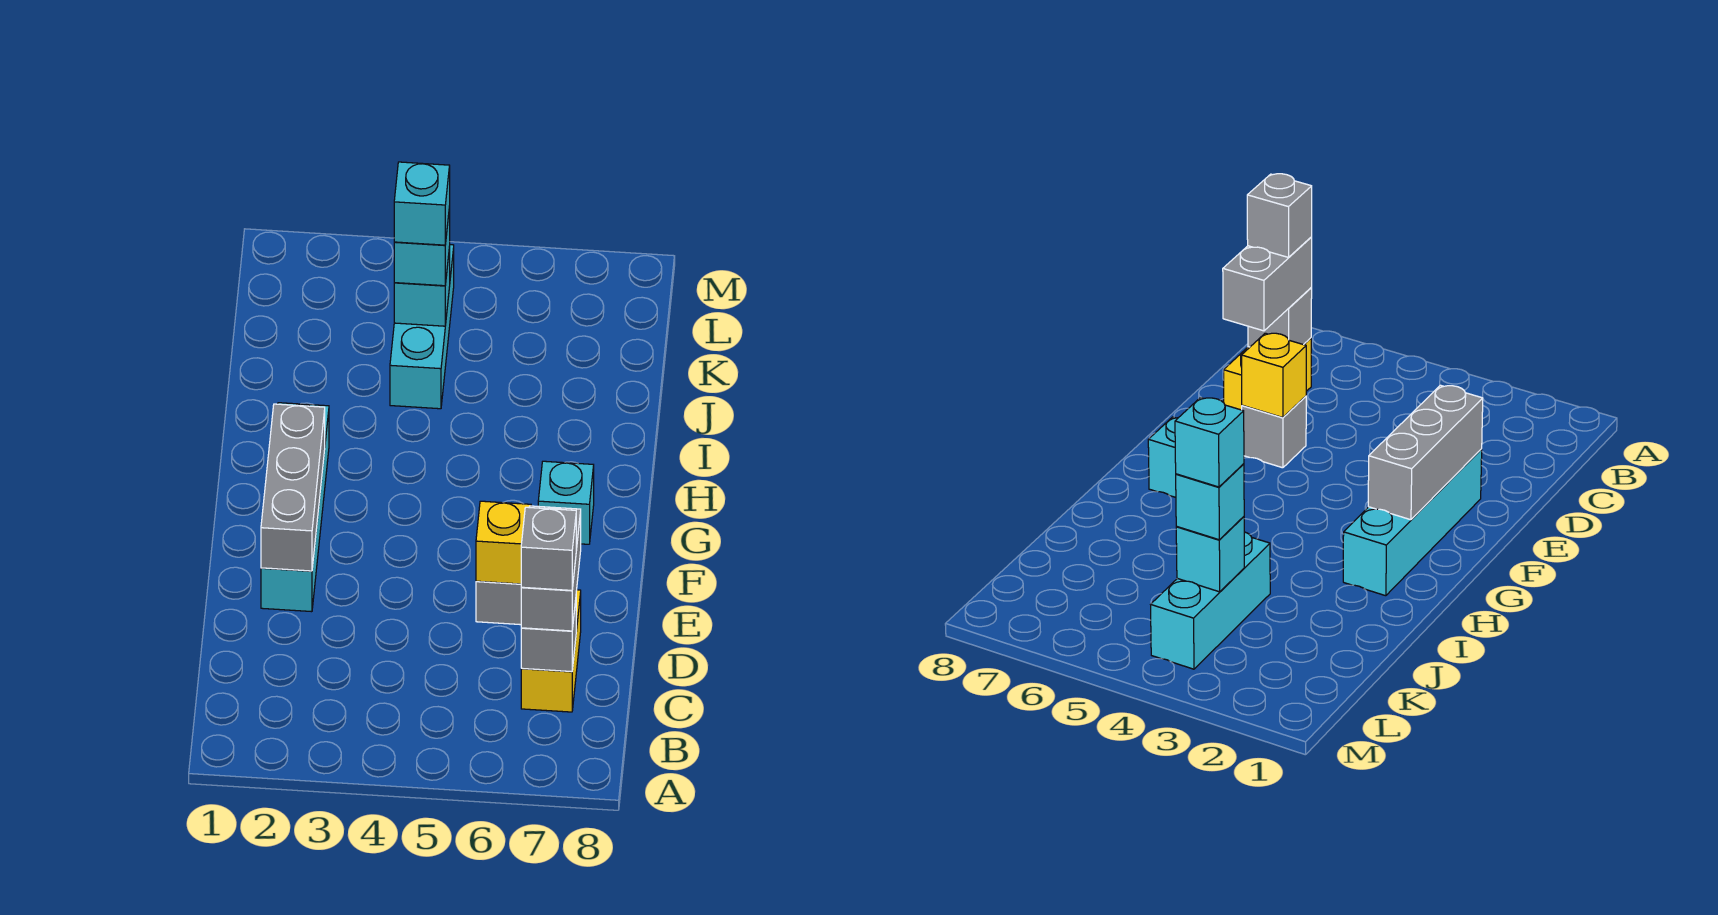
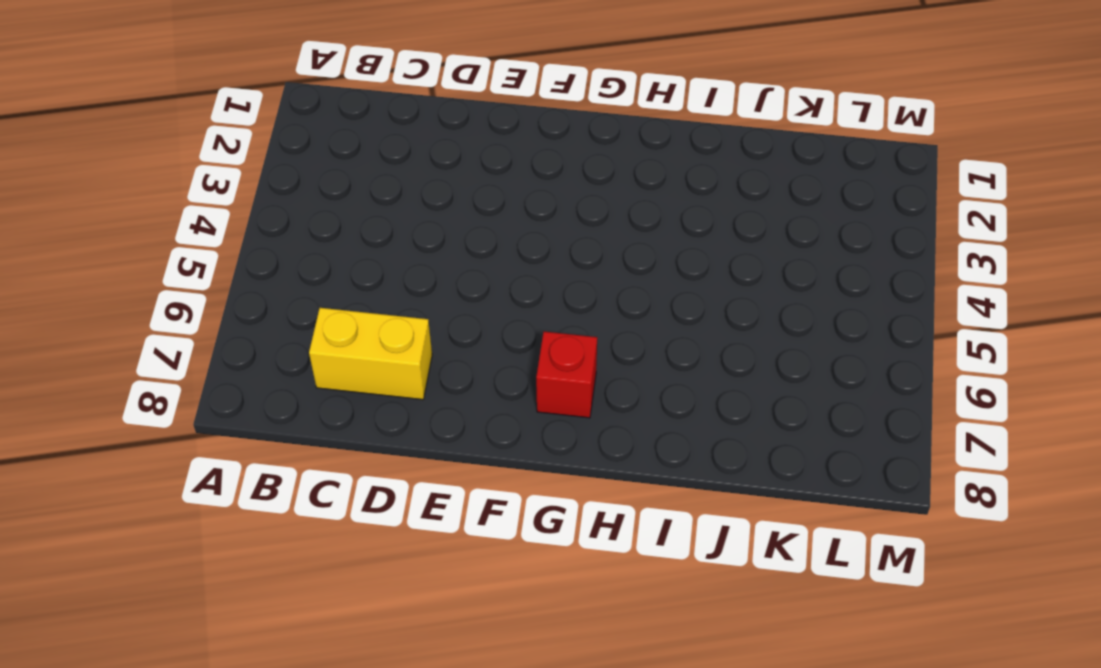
red brick G7 level 1 -> cyan brick G7 level 1
none -> cyan brick E2:H2 level 1
none -> grey brick E6 level 1
none -> cyan brick J4:L4 level 1

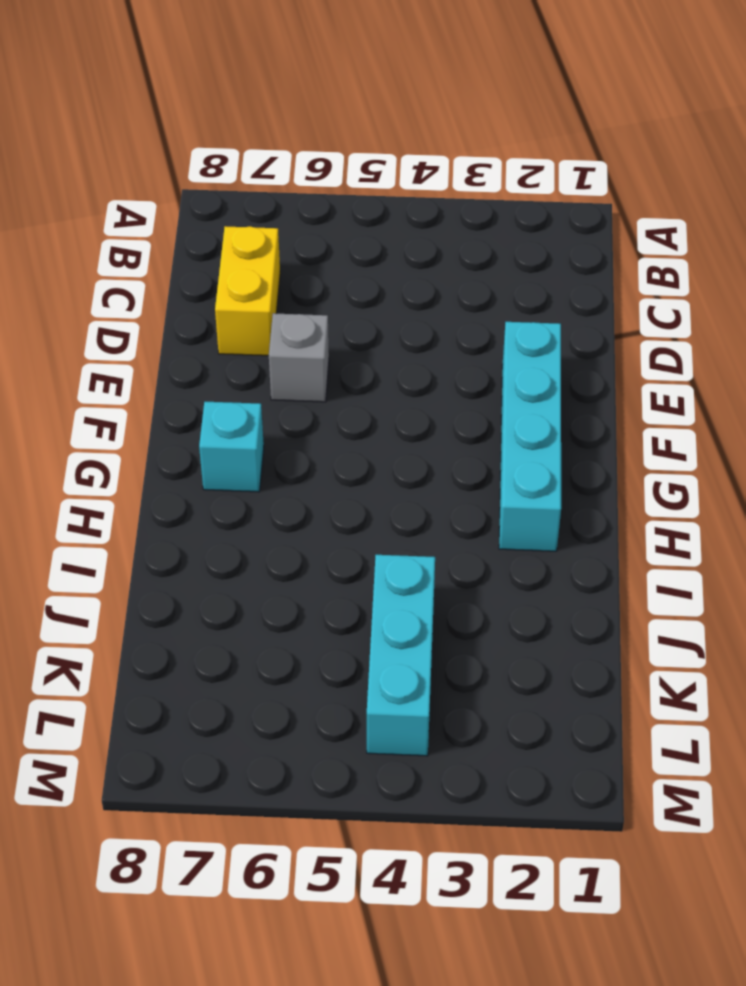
none -> grey brick C7 level 2
none -> grey brick E2:G2 level 2
none -> yellow brick E6 level 2

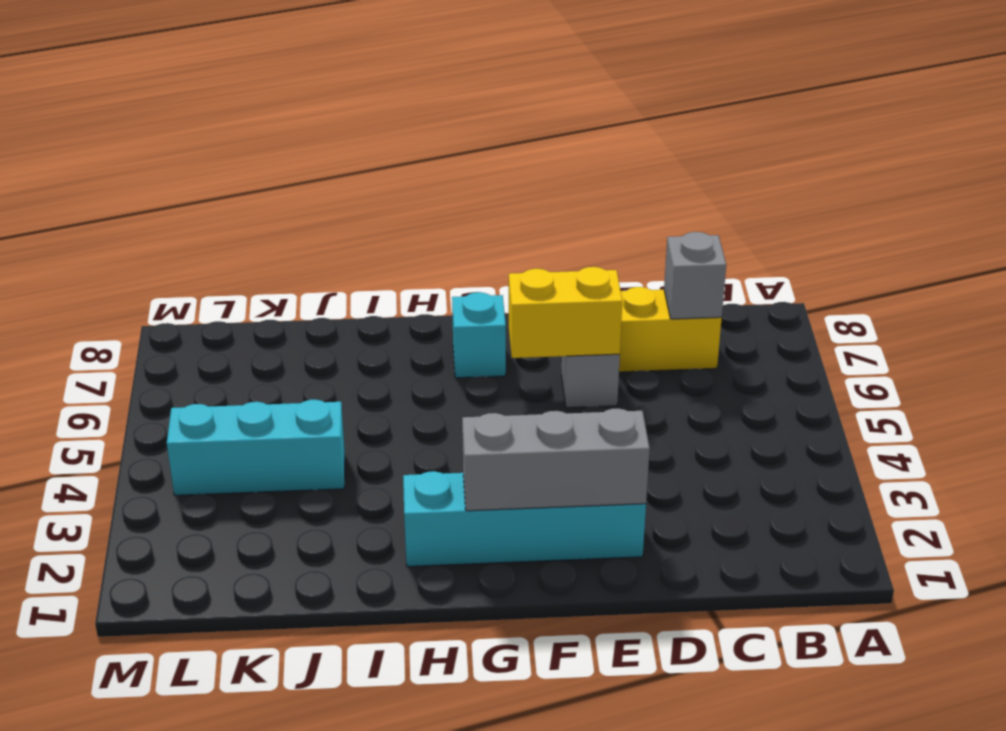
yellow brick E6:F6 level 2 -> yellow brick E6 level 2
none -> cyan brick K4 level 2
none -> grey brick C7:D7 level 3
none -> cyan brick K4 level 3

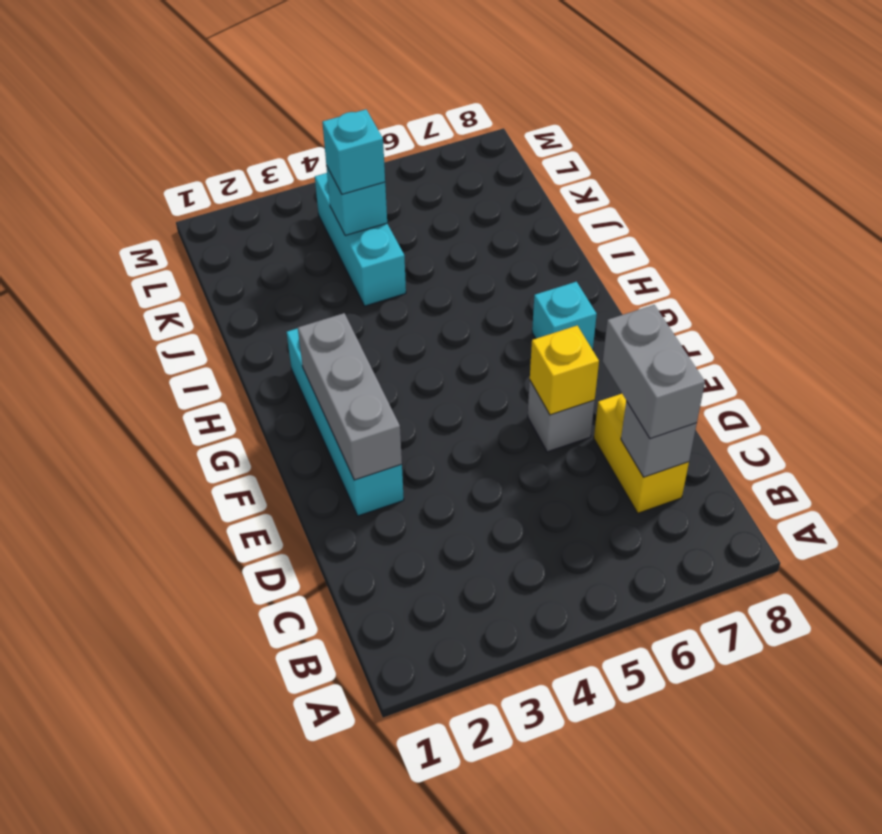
none -> grey brick C7 level 4
none -> cyan brick K4 level 4

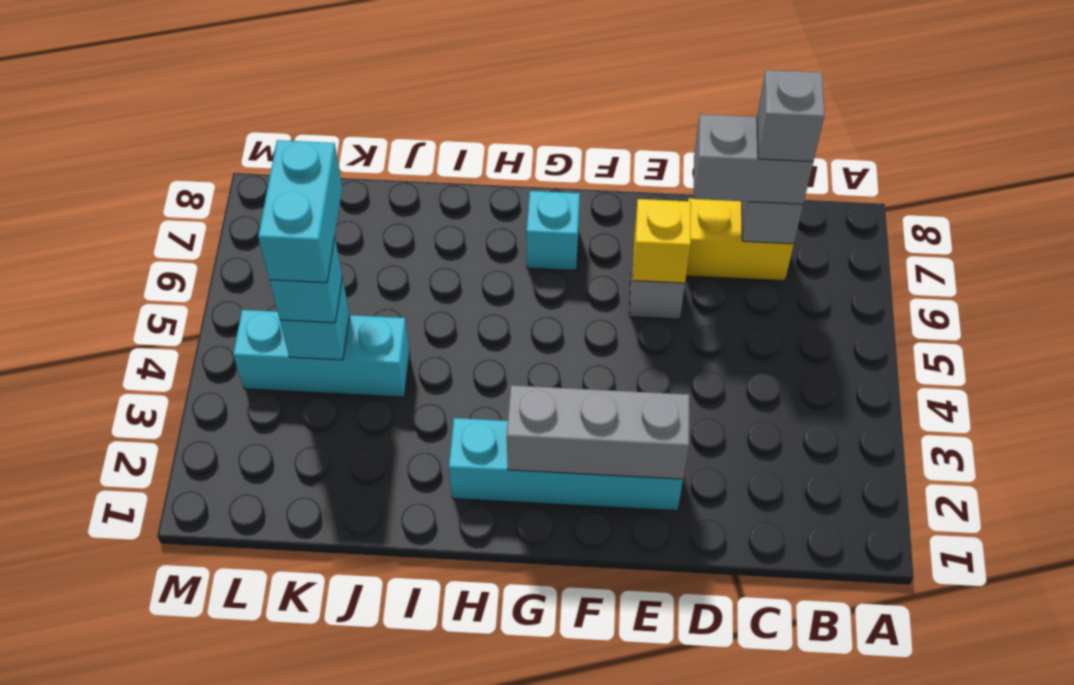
cyan brick K4:K5 level 4 -> cyan brick K4 level 4

